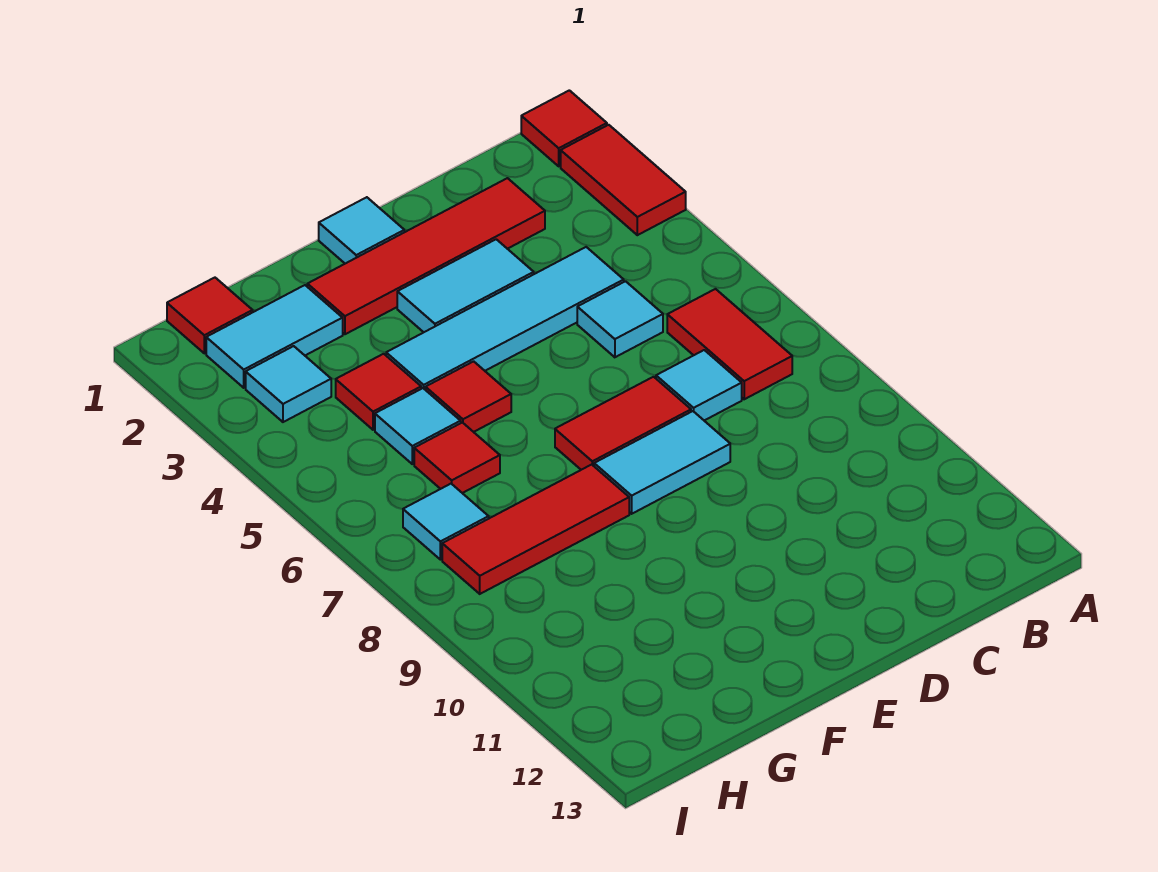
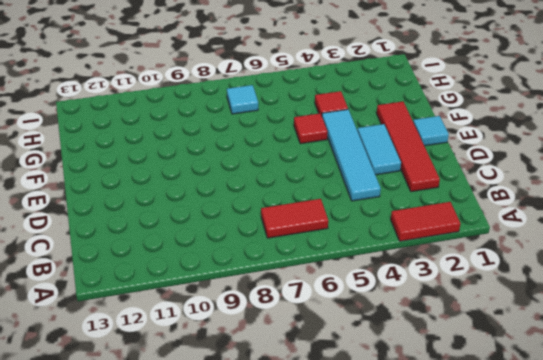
none -> red tile A1 level 1
none -> cyan tile C5 level 1
none -> cyan tile C7 level 1

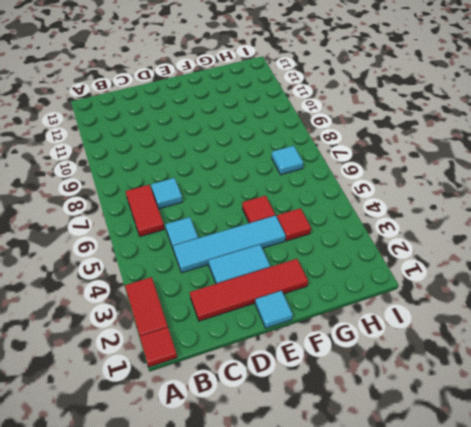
none -> red tile D7:E7 level 1
none -> cyan tile D8:E8 level 1
none -> red tile F8:H8 level 1

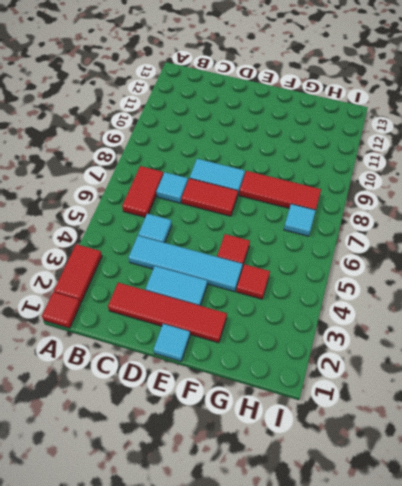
none -> cyan tile G2:H2 level 1
none -> cyan tile G5 level 1
none -> red tile G6 level 1

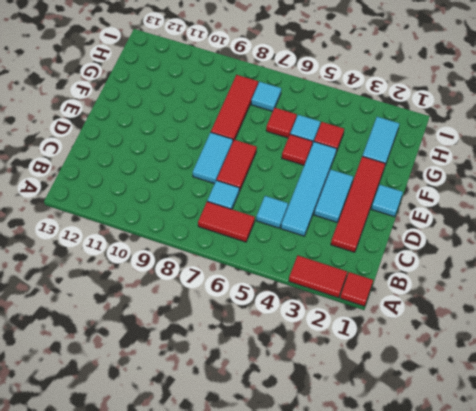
none -> red tile H1 level 1
none -> cyan tile H3 level 1

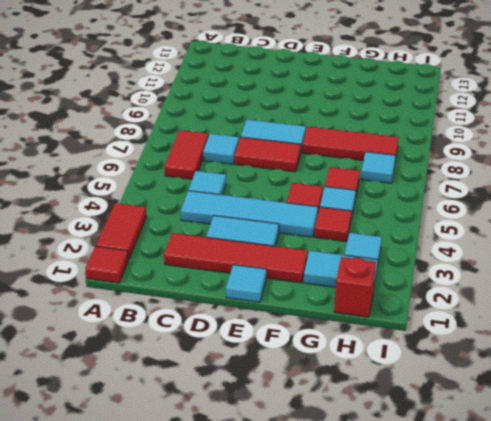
red brick H1 level 1 -> red tile H1 level 1

